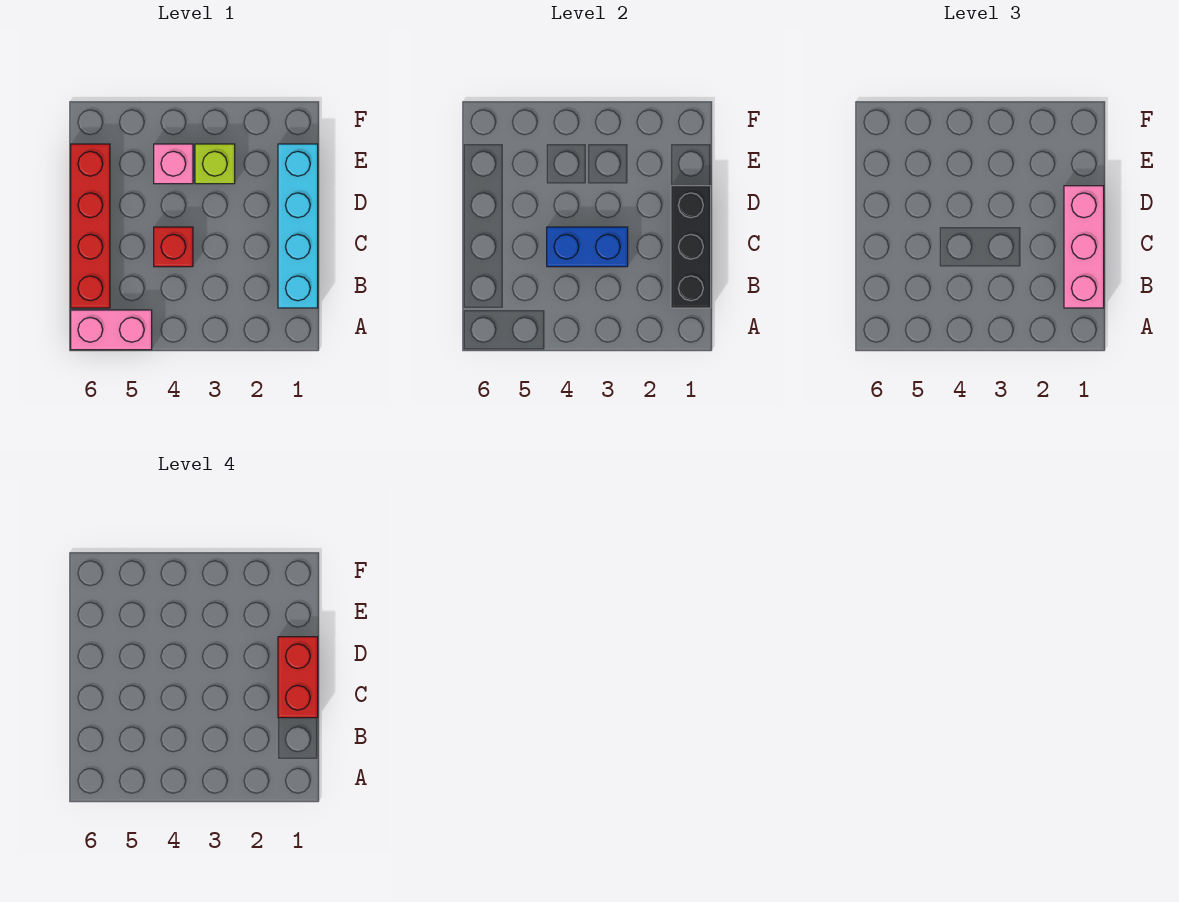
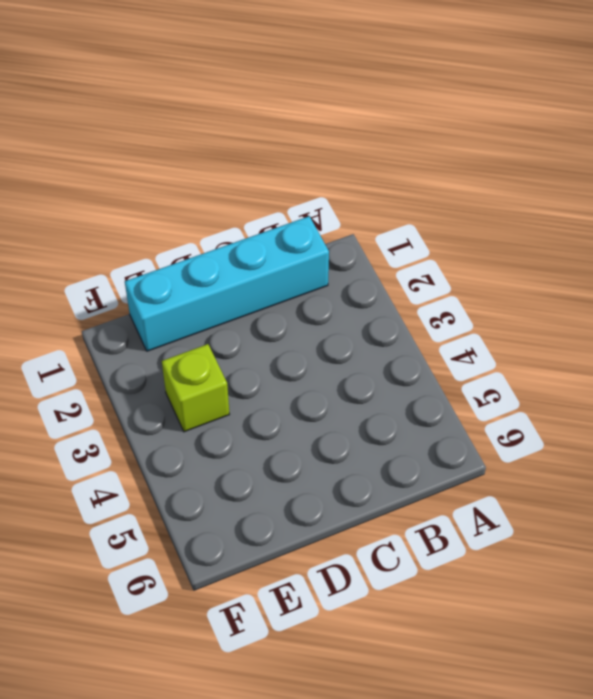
none -> pink brick A5:A6 level 1
none -> red brick B6:E6 level 1

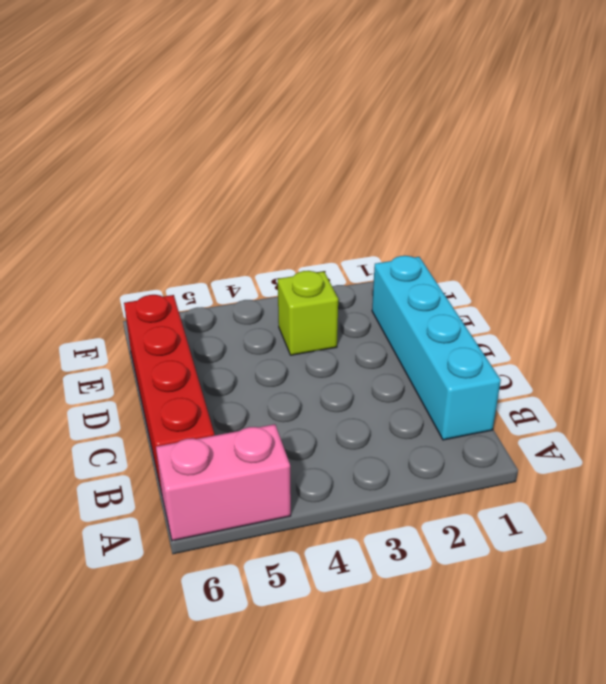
none -> red brick C4 level 1
none -> pink brick E4 level 1

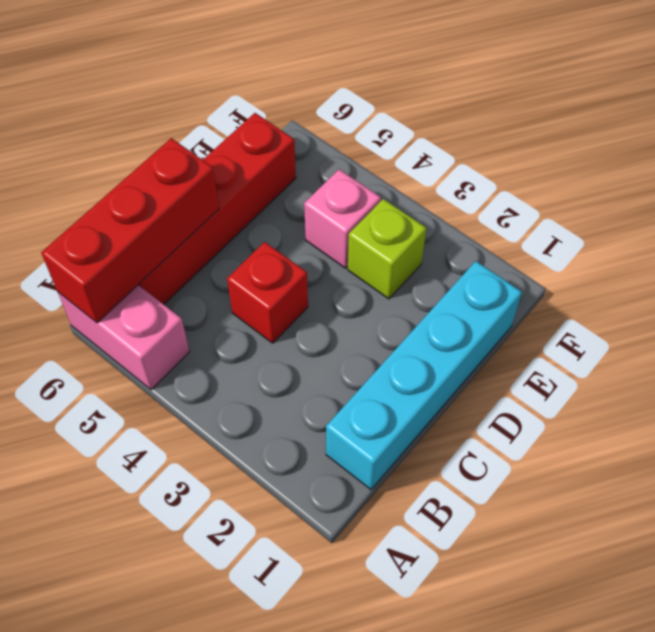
red brick A6:C6 level 2 -> none
none -> black brick B1:D1 level 2
none -> blue brick C3:C4 level 2

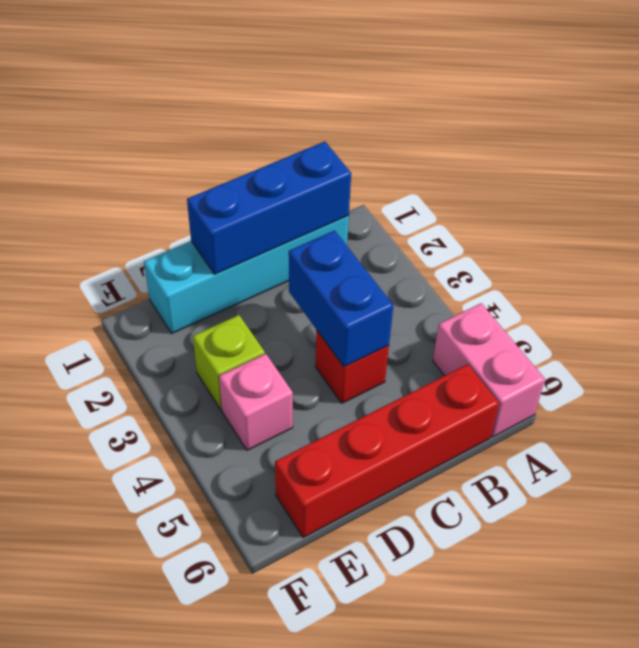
blue brick B1:D1 level 2 -> black brick B1:D1 level 2
none -> pink brick B1:D1 level 3
none -> red brick C1:D1 level 4

